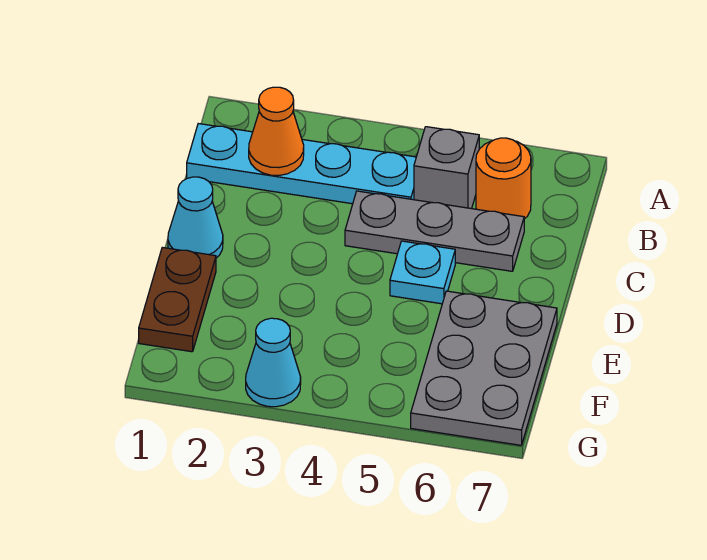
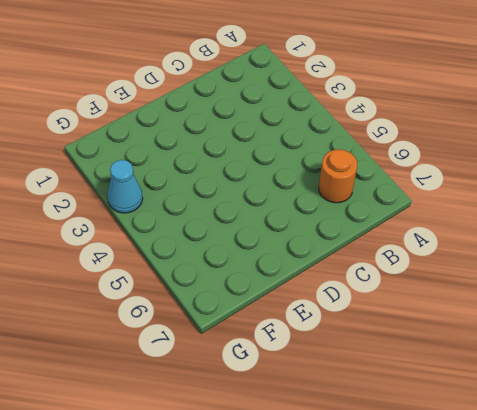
none -> cyan plate B1:B4 level 1
none -> grey brick B5 level 1

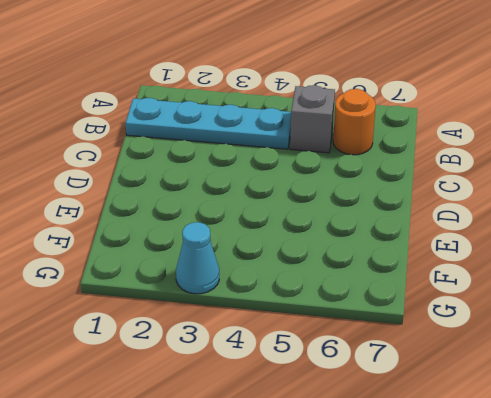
none -> grey plate C4:C6 level 1
none -> cyan cone D1 level 1

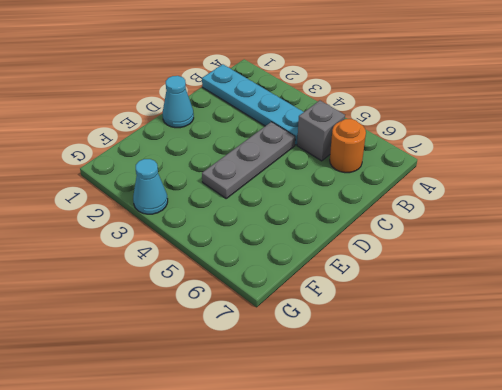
grey plate C4:E4 level 1 -> grey plate C4:C6 level 1
none -> cyan plate D5 level 1
none -> brown plate E1:F1 level 1

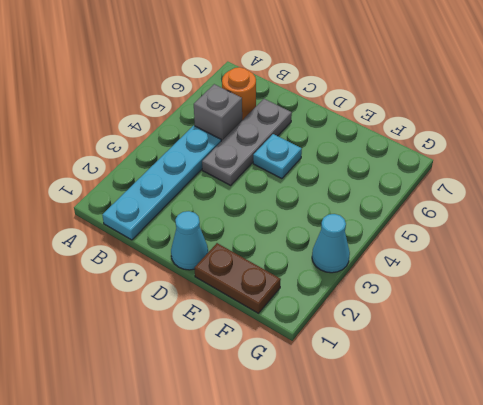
none -> grey plate E6:G7 level 1
none -> orange cone B2 level 2

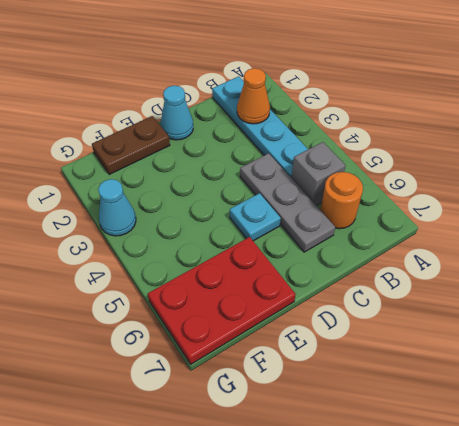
red plate E6:G7 level 1 -> grey plate E6:G7 level 1

